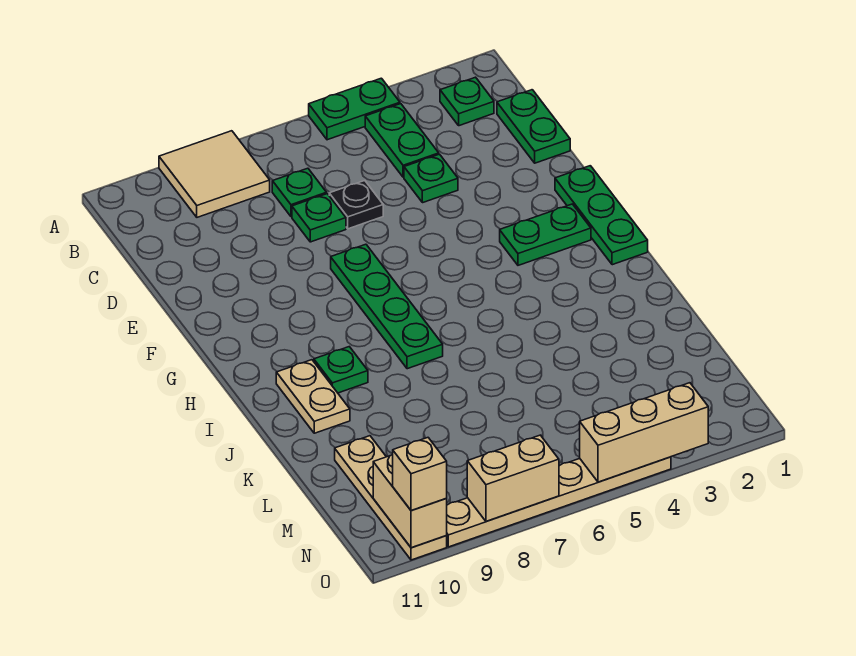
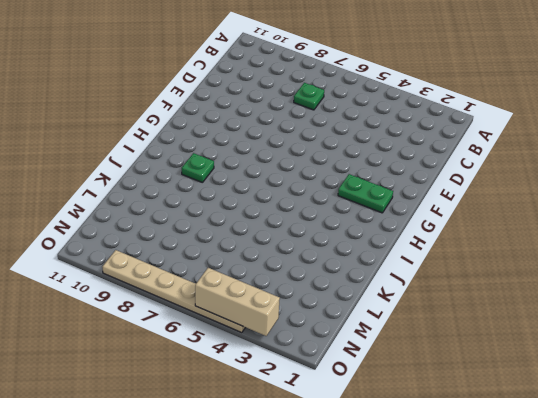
none -> green plate A4:A5 level 1
none -> tan tile A8:B9 level 1
none -> green plate B2 level 1

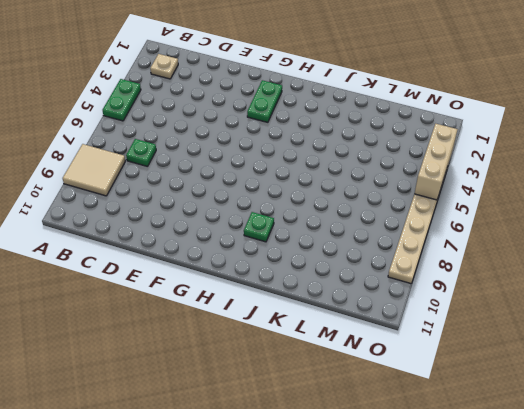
tan plate B2 level 1 -> green plate B2 level 1
none -> green plate B4:C4 level 1
none -> green plate C1:D1 level 1
none -> green plate D4 level 1

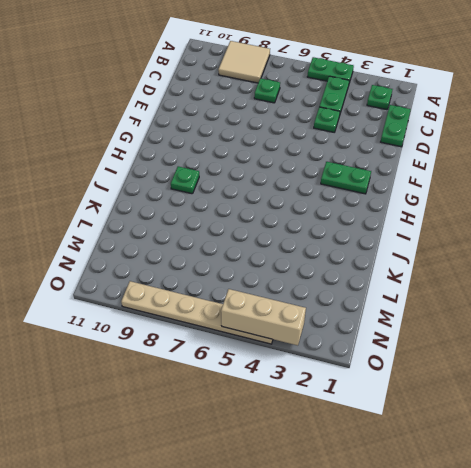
none -> black plate D6 level 1
none -> green plate D7 level 1
none -> green plate F1:H1 level 1

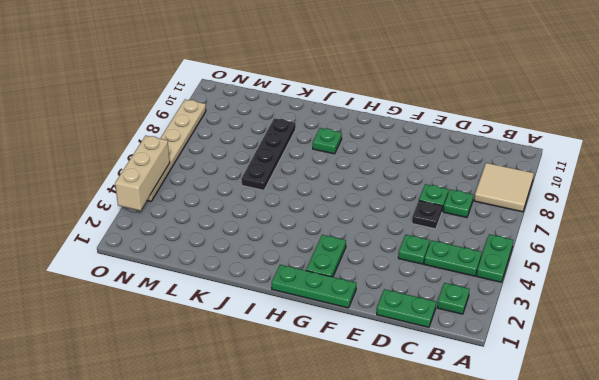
black plate K6:K9 level 1 -> none
none -> green plate F7:I7 level 1
none -> tan plate I10:J10 level 1
none -> tan plate L10:O10 level 1

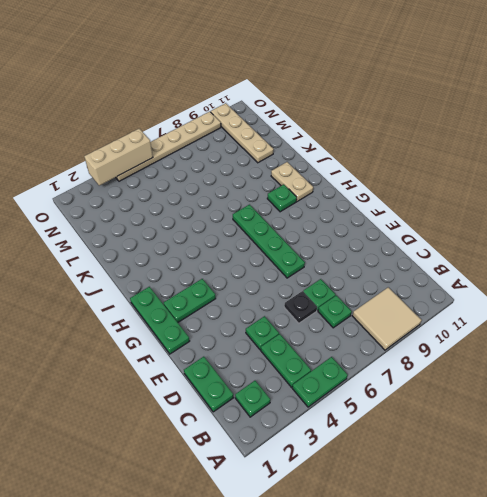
none -> tan brick N10:O10 level 2
none -> tan brick O7:O8 level 2
none -> tan brick O10 level 3

